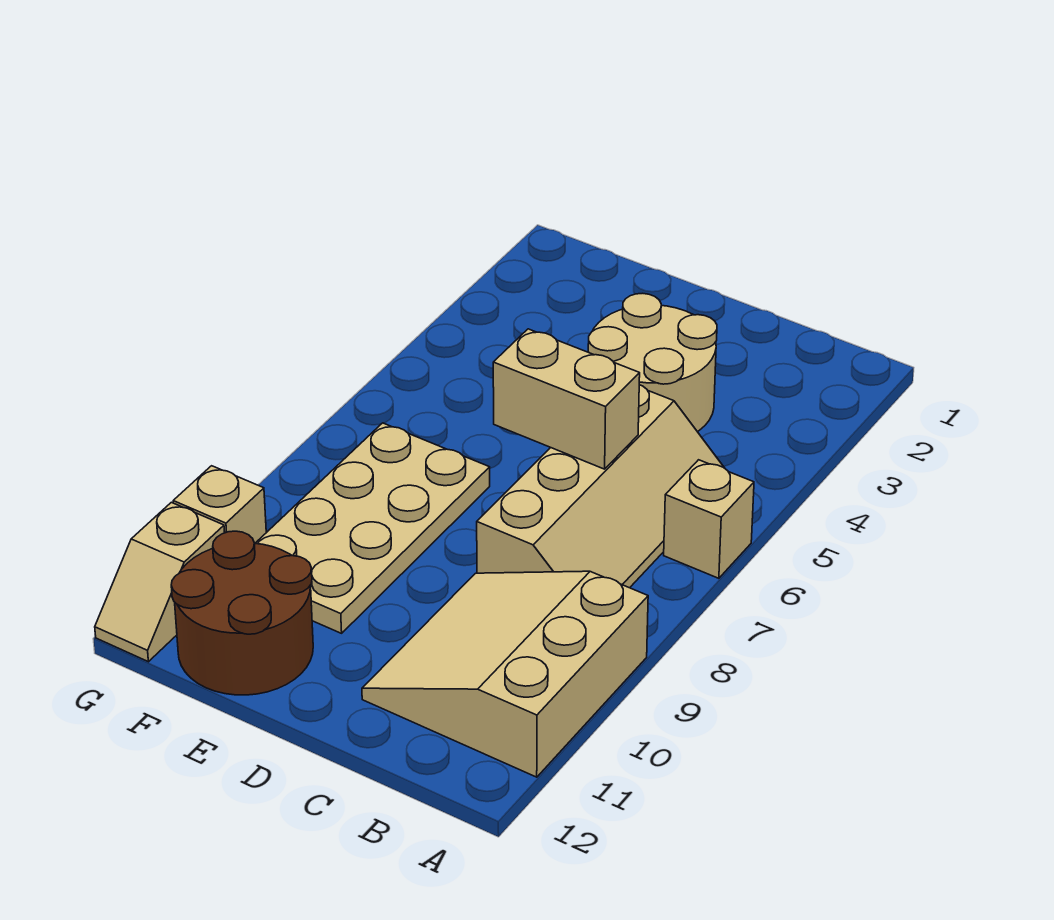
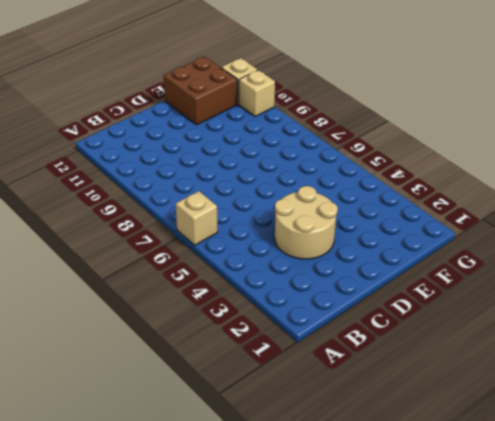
brown brick E11:F12 level 1 -> brown round brick E11:F12 level 1
none -> tan slope A9:C11 level 1 top A
none -> tan slope B5:C8 level 1 top C

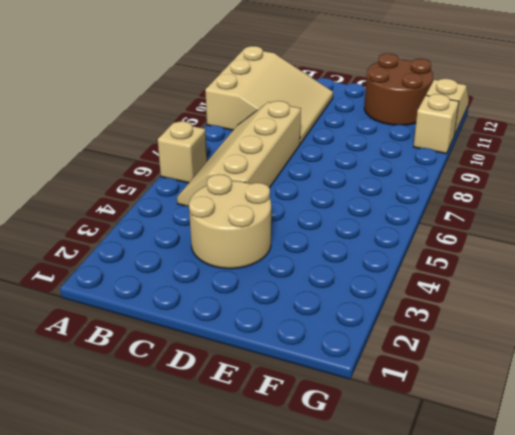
none -> tan plate E7:F10 level 1
none -> tan brick C6:D6 level 2

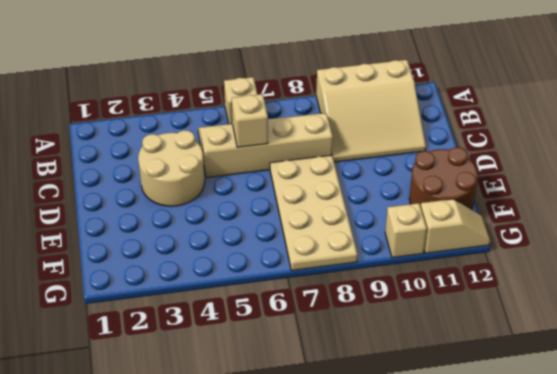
tan brick C6 level 2 -> tan brick C6:D6 level 2
tan plate D7:G8 level 1 -> tan plate E7:F10 level 1

